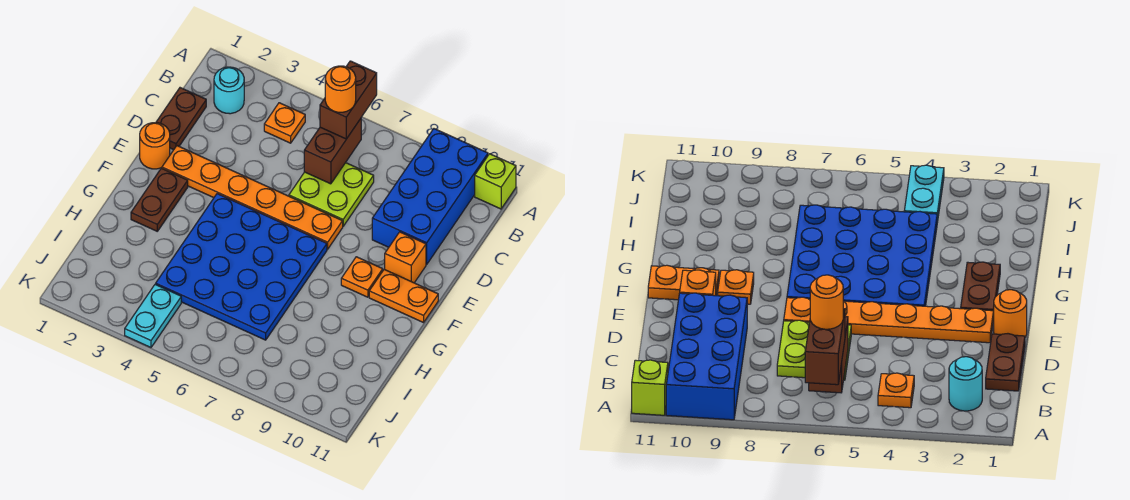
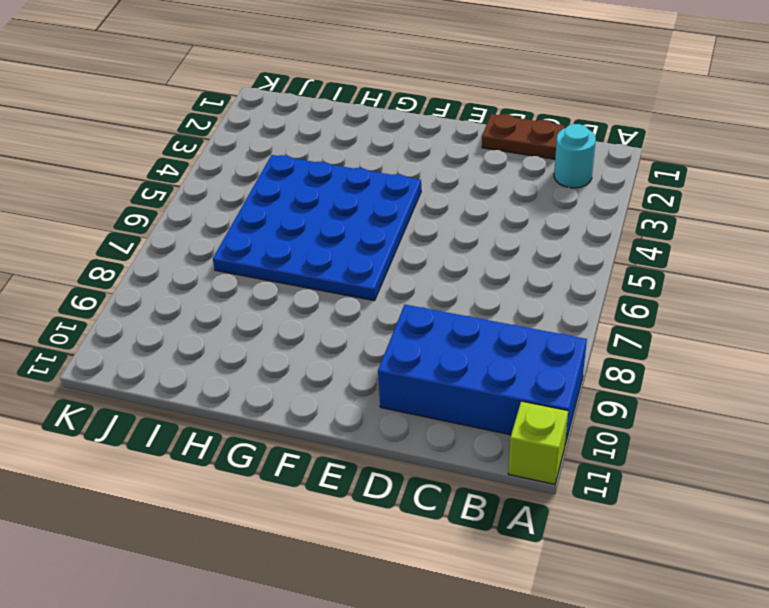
none -> orange plate B4 level 1
none -> lime plate C6:D7 level 1
none -> orange round brick E1 level 1

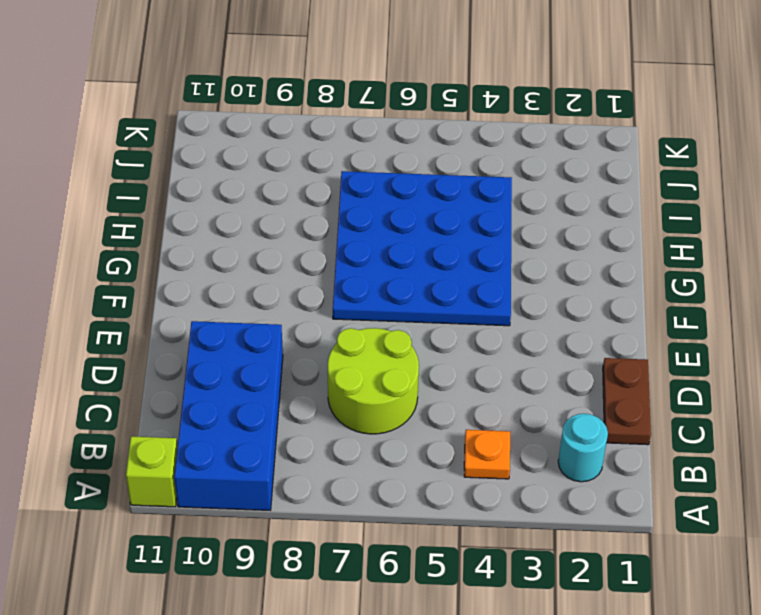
lime round brick C6:D7 level 1 -> lime plate C6:D7 level 1
none -> orange round brick E1 level 1
none -> orange plate E2:E7 level 1
none -> orange brick E10 level 1

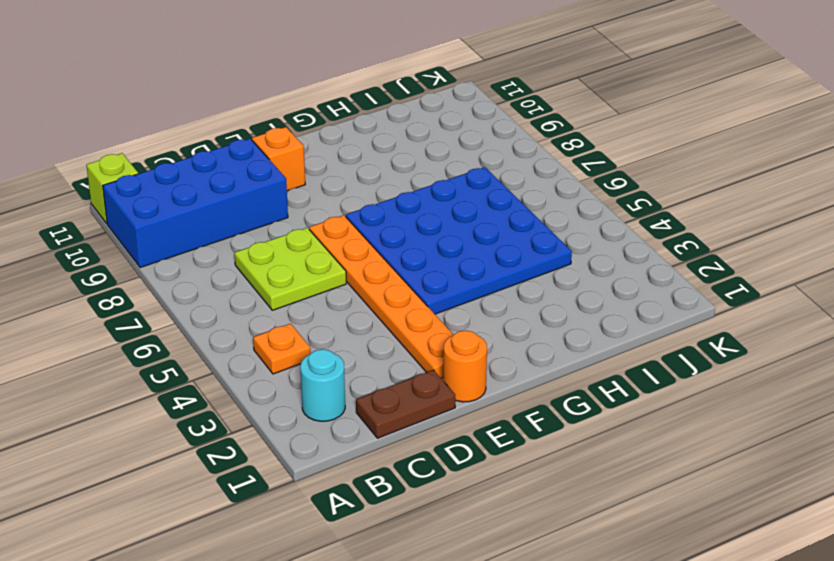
none -> brown plate F2:G2 level 1
none -> orange plate F9 level 1
none -> orange plate F10:F11 level 1

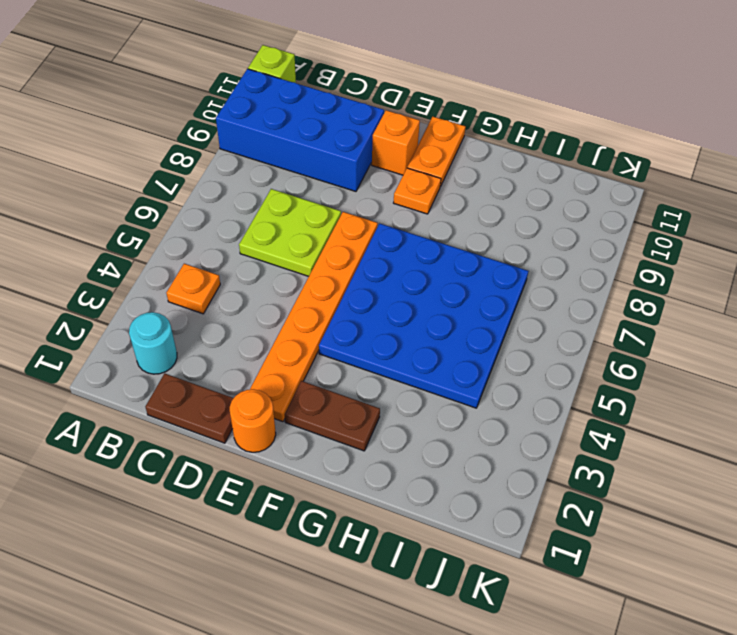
none -> cyan plate J4:K4 level 1
none -> brown brick B6:C6 level 2
none -> brown brick A6:B6 level 3

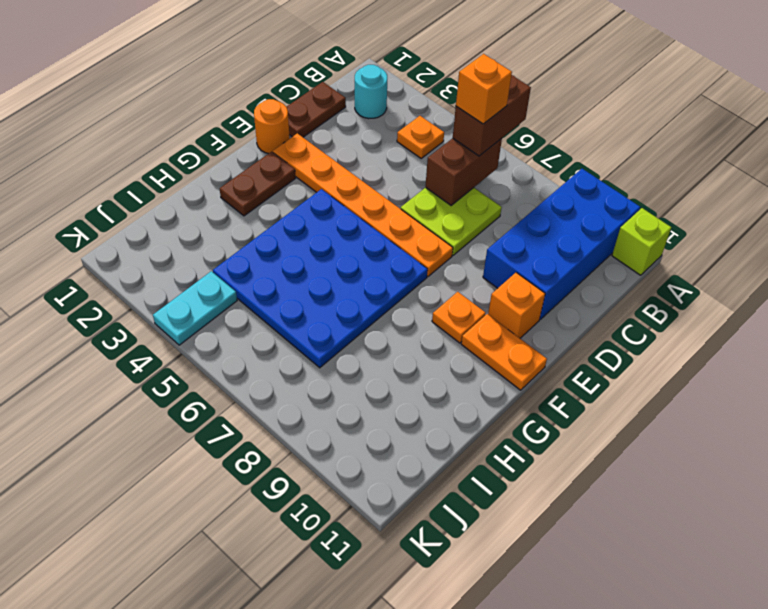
orange brick B6 level 4 -> orange round brick B6 level 4

